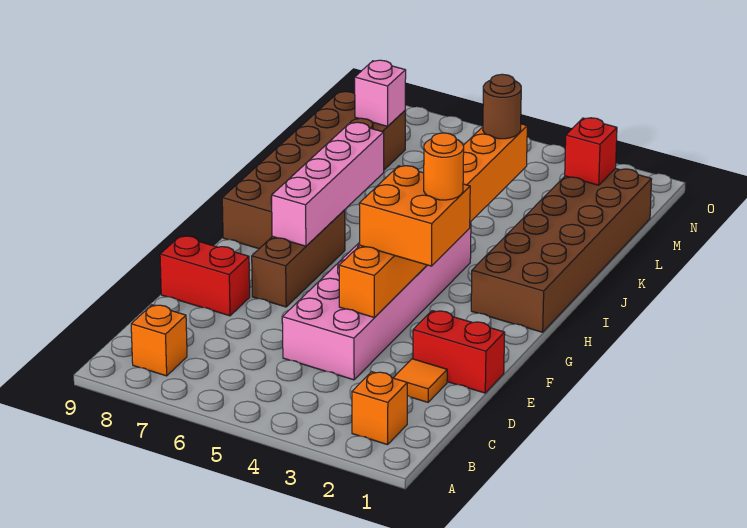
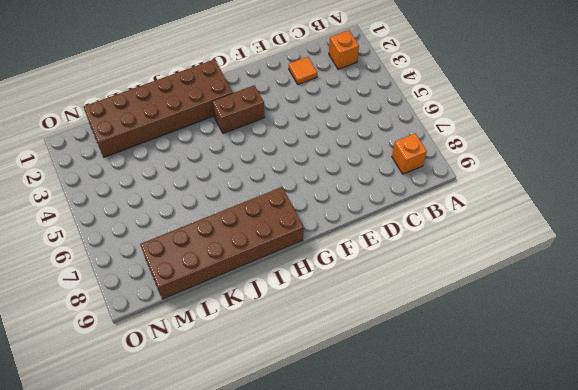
brown brick G3:H3 level 1 -> none
none -> pink brick D4:I5 level 1
none -> red brick E1:E2 level 1
none -> red brick E8:E9 level 1

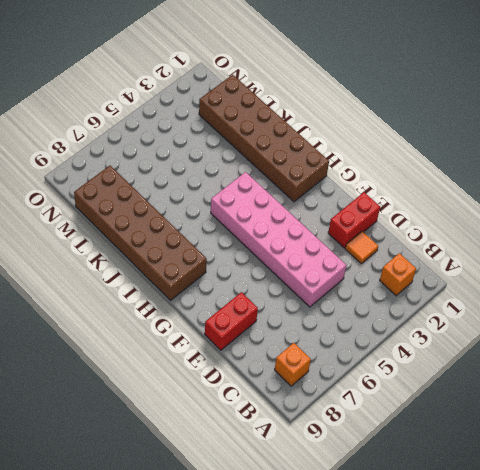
none -> brown brick F7:H7 level 1
none -> orange brick E4:L4 level 2
none -> pink brick G7:J7 level 2

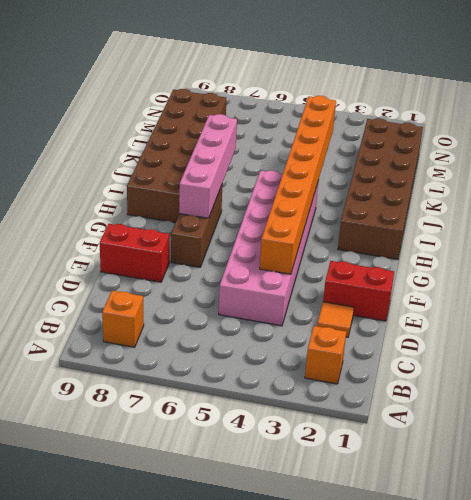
none -> red brick M2 level 2
none -> pink brick M8 level 2
none -> orange brick F3:G4 level 3

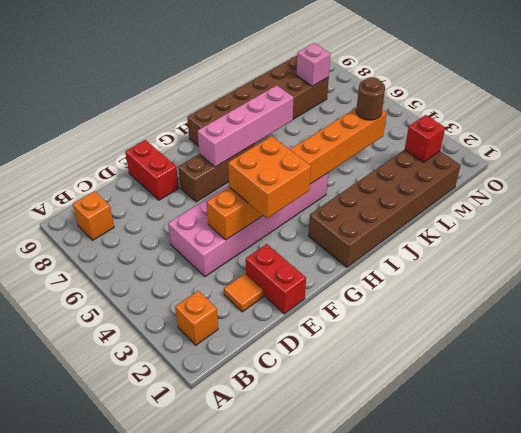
none -> orange round brick G3 level 4

